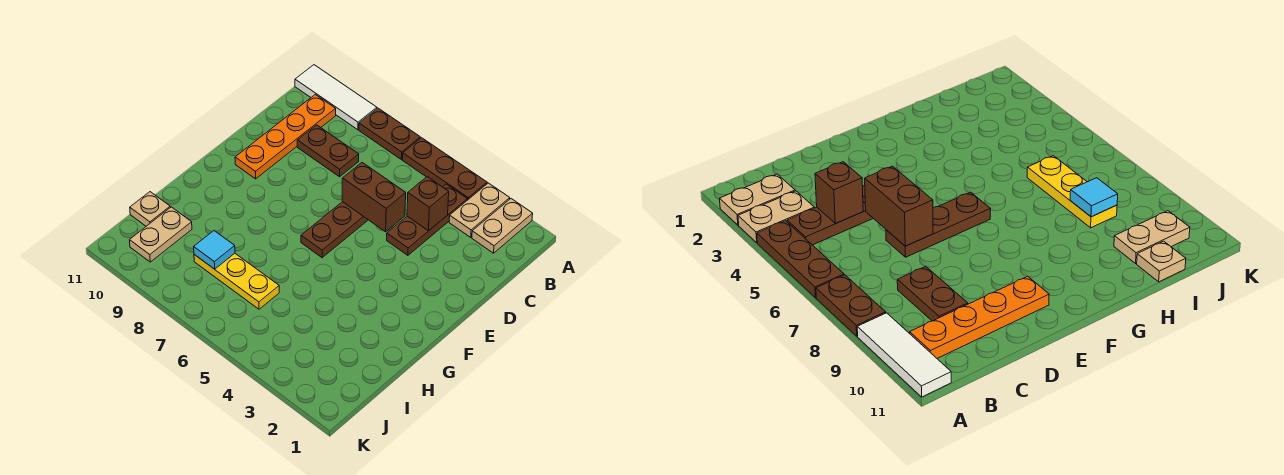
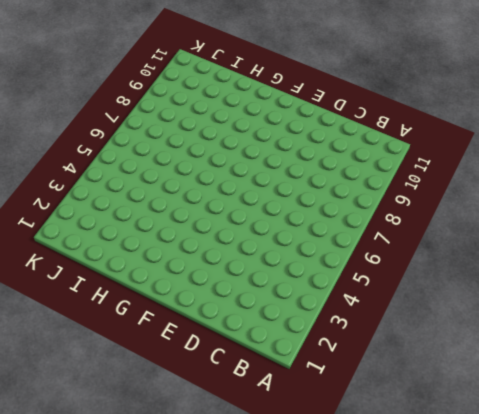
none -> tan plate A2:B2 level 1
none -> tan plate A3:B3 level 1
none -> brown plate A4:A6 level 1

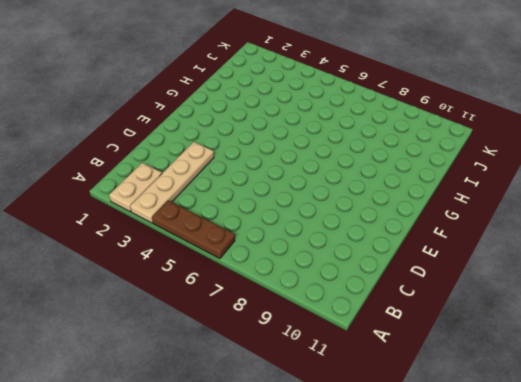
tan plate A3:D3 level 1 -> tan plate A3:B3 level 1
none -> brown plate A7:A8 level 1
none -> white tile A9:A11 level 1
none -> brown plate B4:D4 level 1

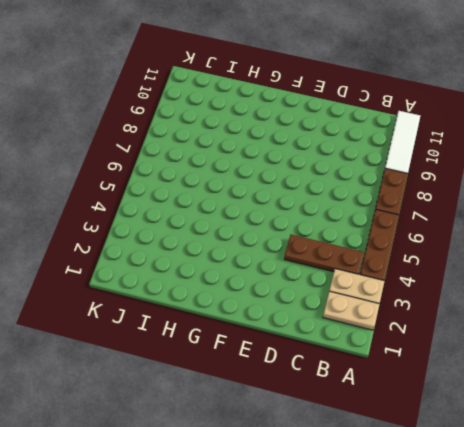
none -> orange plate B10:E10 level 1
none -> brown plate C8:C9 level 1
none -> brown plate D6:F6 level 1

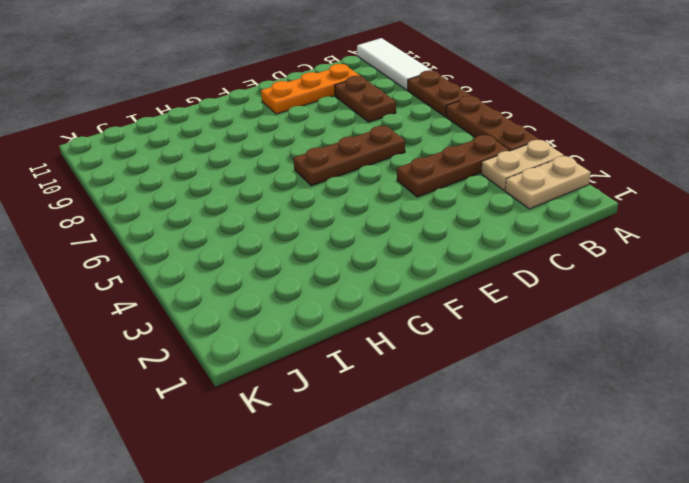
orange plate C10:E10 level 1 -> orange plate B10:E10 level 1
none -> yellow plate I6:I8 level 1
none -> tan plate I10:J10 level 1
none -> tan plate I11 level 1

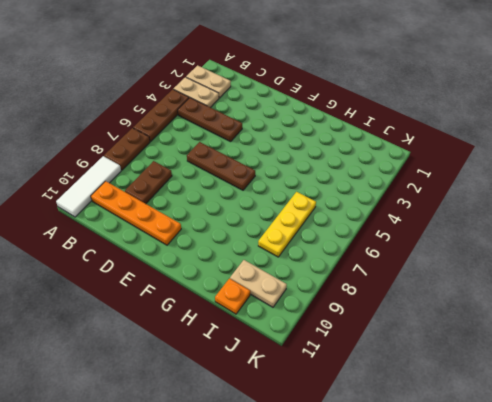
orange plate I11 level 1 -> tan plate I11 level 1
none -> brown brick C4 level 2
none -> brown brick D5:D6 level 2
none -> cyan tile I8 level 2

